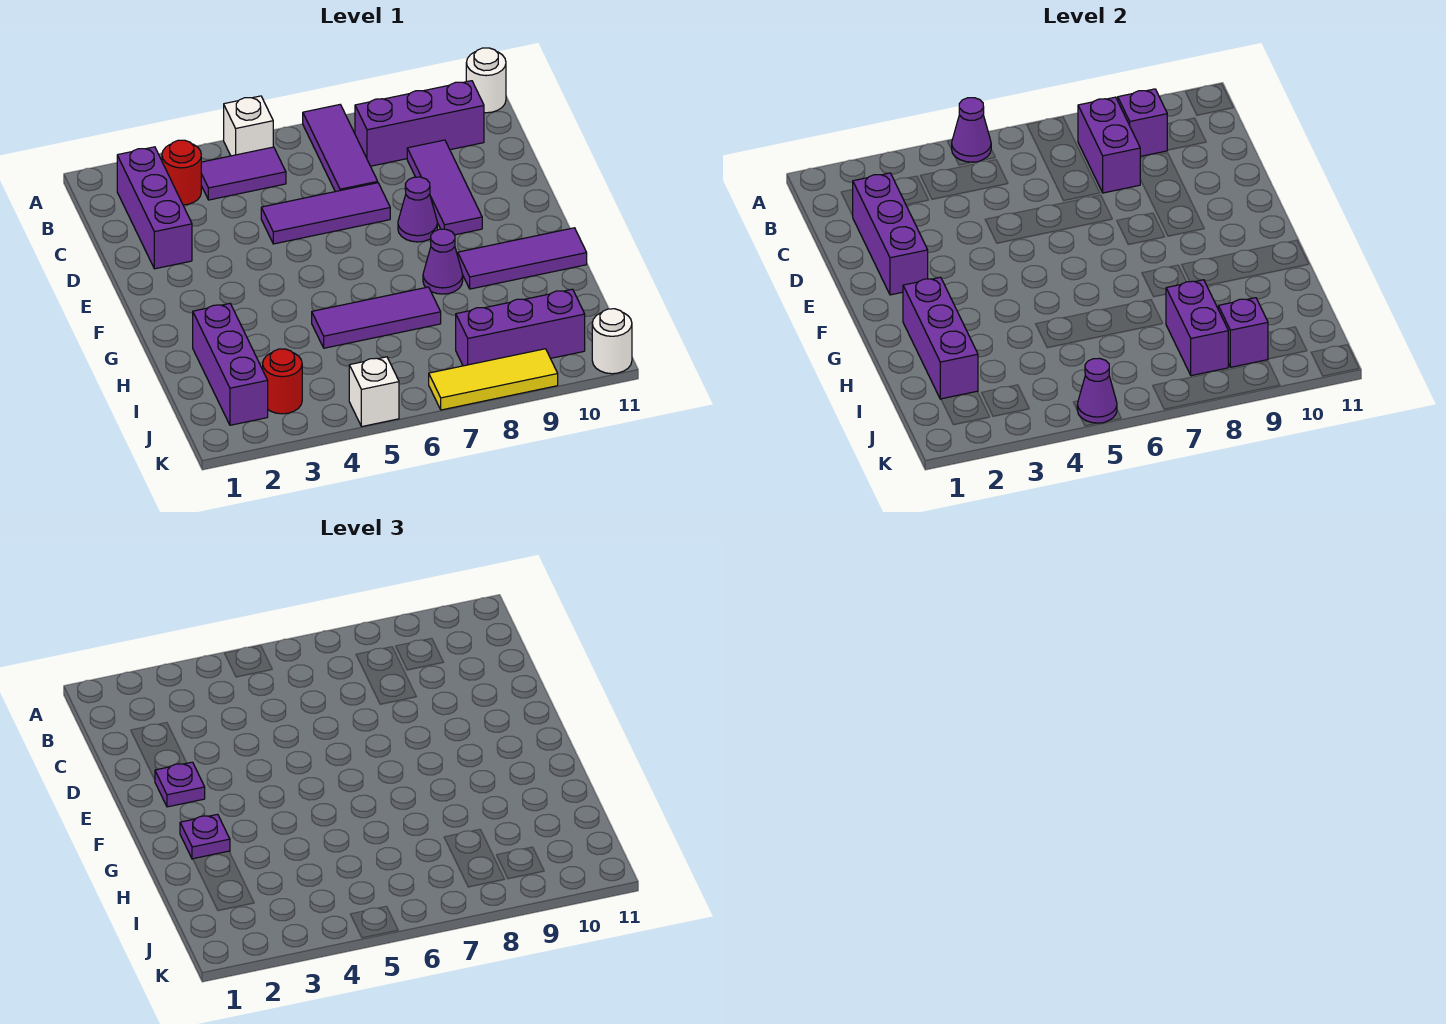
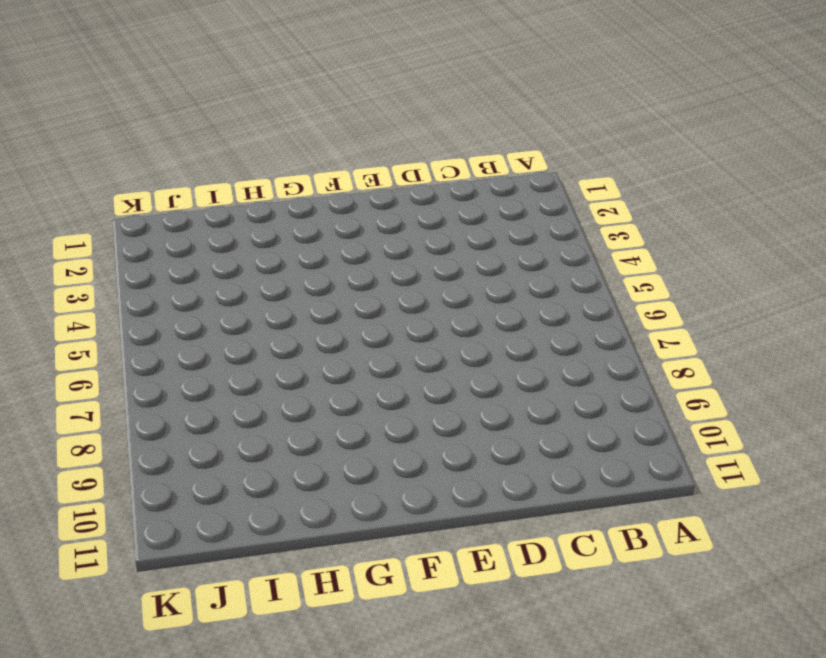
none -> white brick A5 level 1
none -> purple tile A7:C7 level 1
none -> white round brick A11 level 1

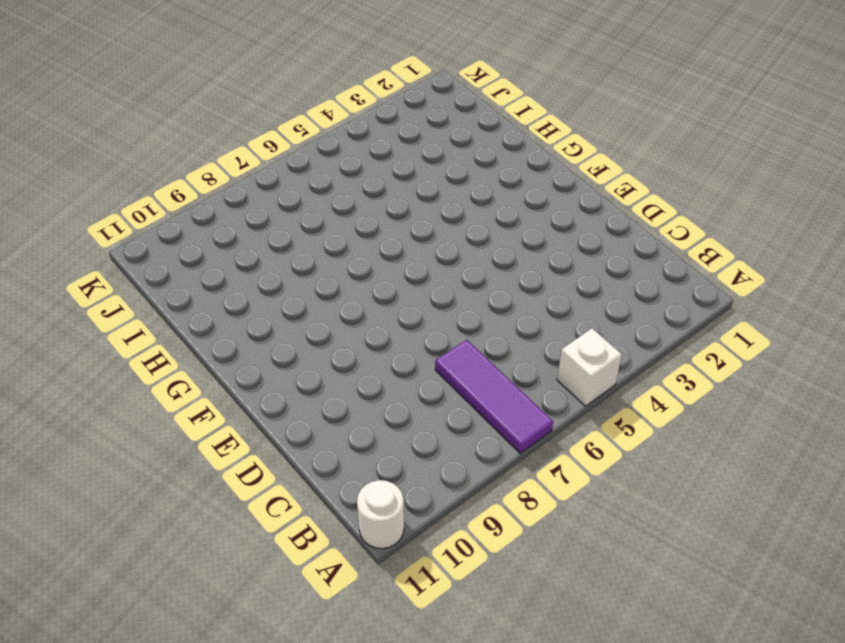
none -> purple brick B2:D2 level 1
none -> red round brick B3 level 1
none -> purple tile B4:B5 level 1

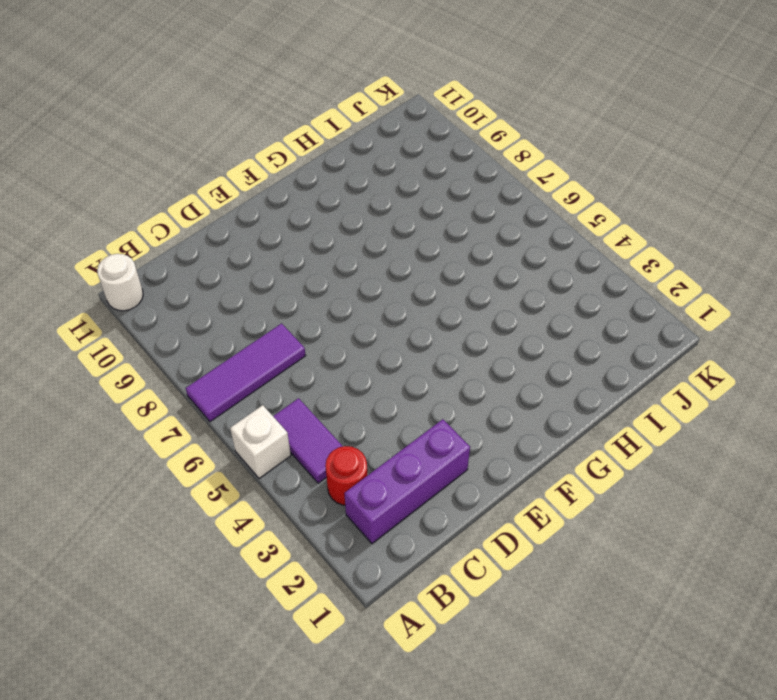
none -> purple brick B8:B10 level 1
none -> purple tile C9:E9 level 1
none -> purple tile D5:D7 level 1

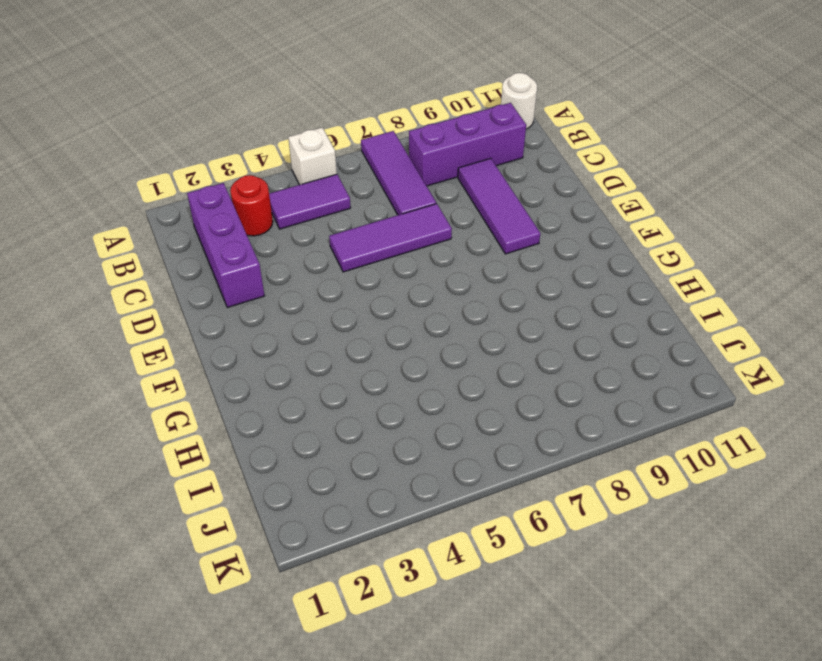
none -> purple cone E8 level 1
none -> purple cone G8 level 1
none -> purple tile G9:G11 level 1

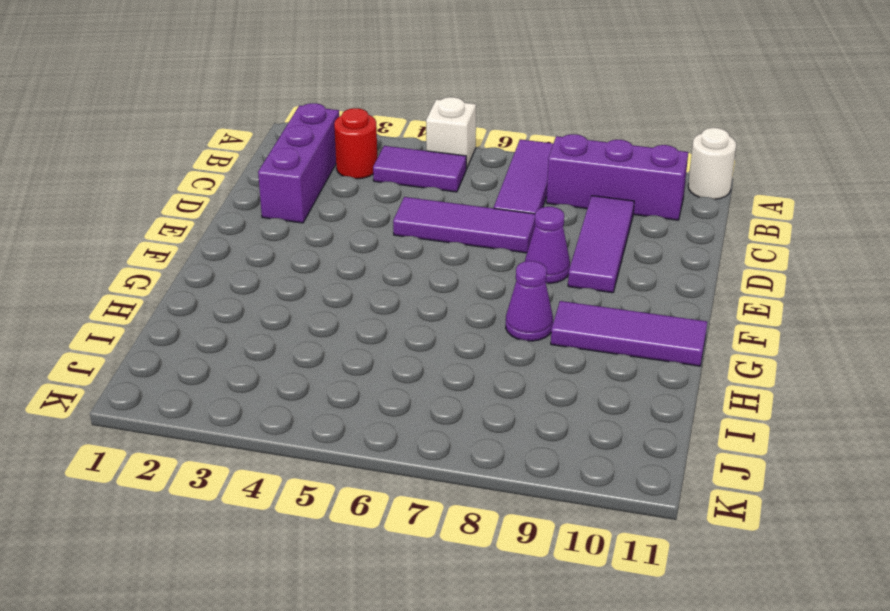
none -> purple brick H2:J2 level 1
none -> purple tile H5:H7 level 1
none -> red round brick J3 level 1

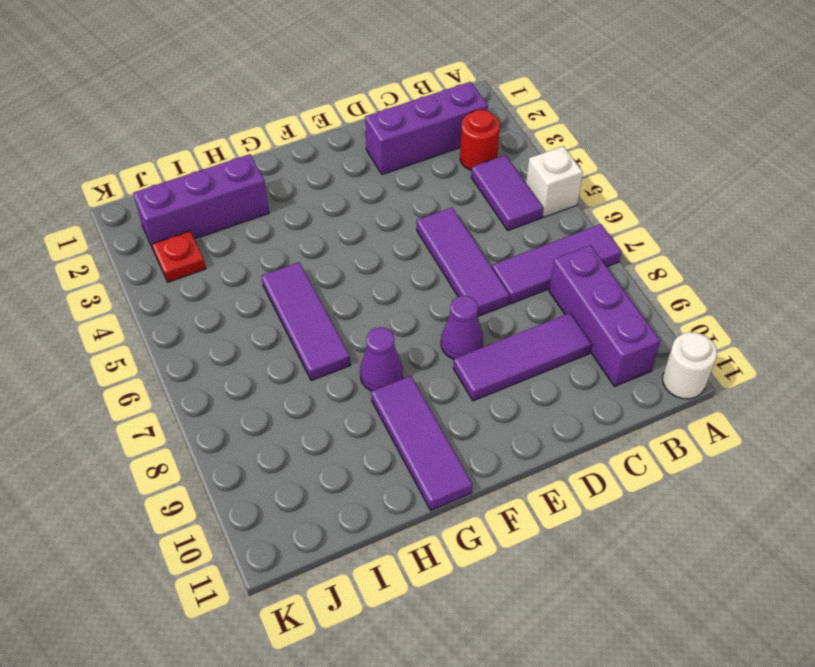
red plate J3 level 1 -> red round brick J3 level 1
none -> purple brick J8:J10 level 1
none -> white brick K5 level 1
none -> yellow tile K7:K9 level 1

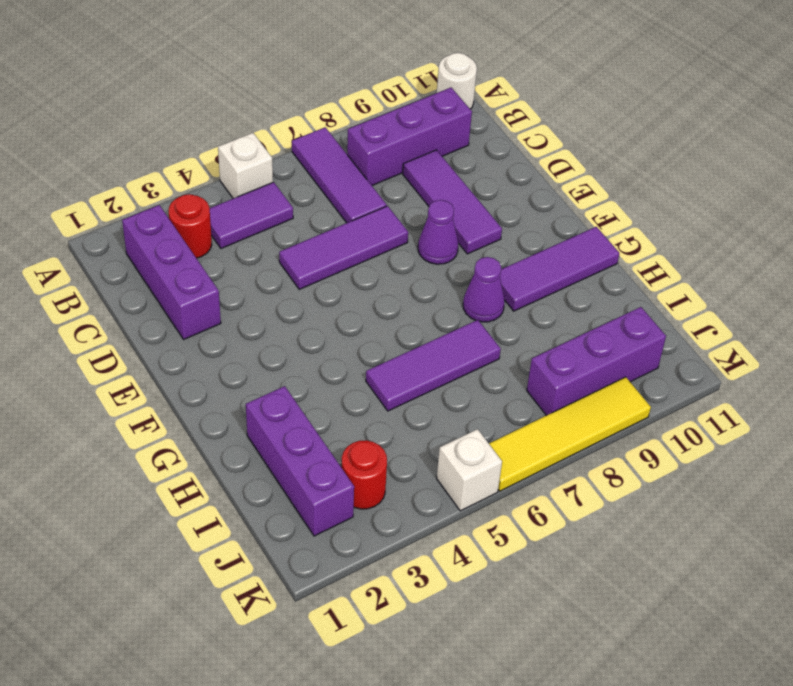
yellow tile K6:K9 level 1 -> yellow tile K7:K9 level 1
none -> white round brick K11 level 1
none -> purple cone A5 level 2
none -> purple brick B8:C8 level 2

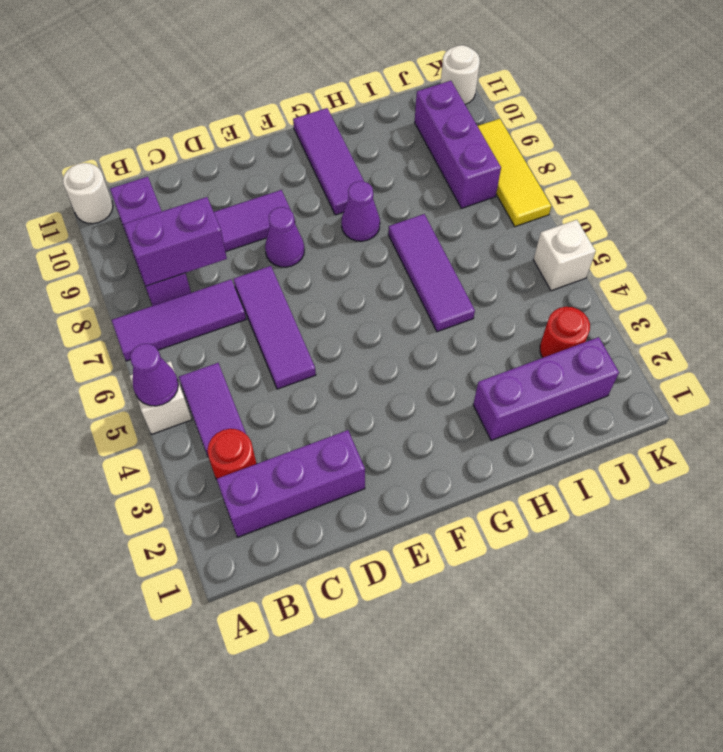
none -> purple brick B9 level 2
none -> purple brick C2:E2 level 2
none -> purple brick G2:I2 level 2

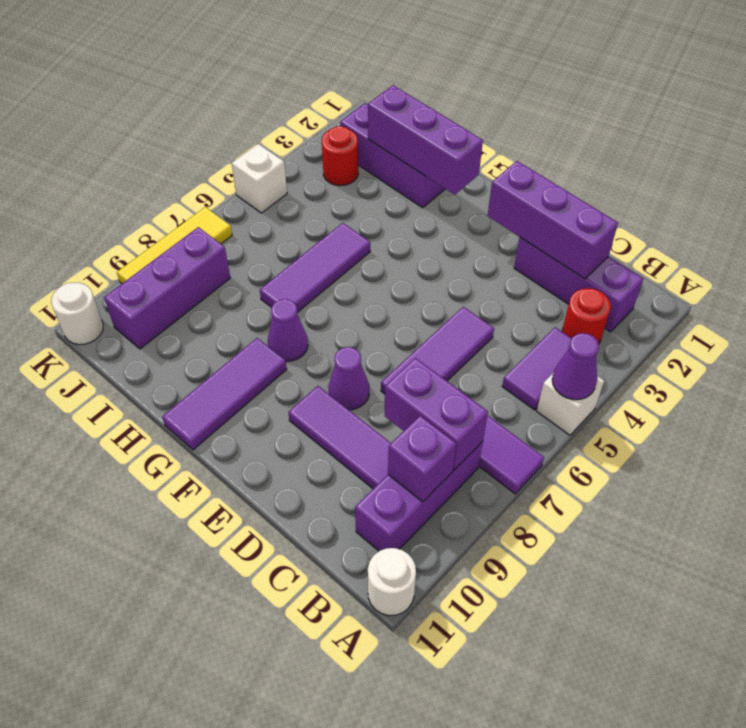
none -> purple brick I8:J8 level 2
none -> purple brick J9 level 2
none -> purple cone K5 level 2

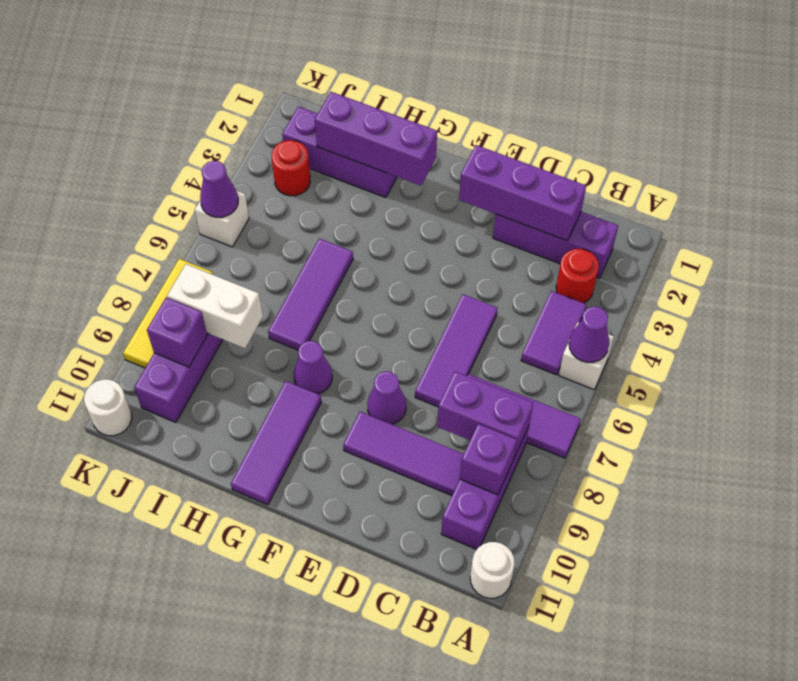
white brick I8:J8 level 2 -> purple brick I8:J8 level 2
none -> purple plate E2 level 3
none -> purple plate G2 level 3

